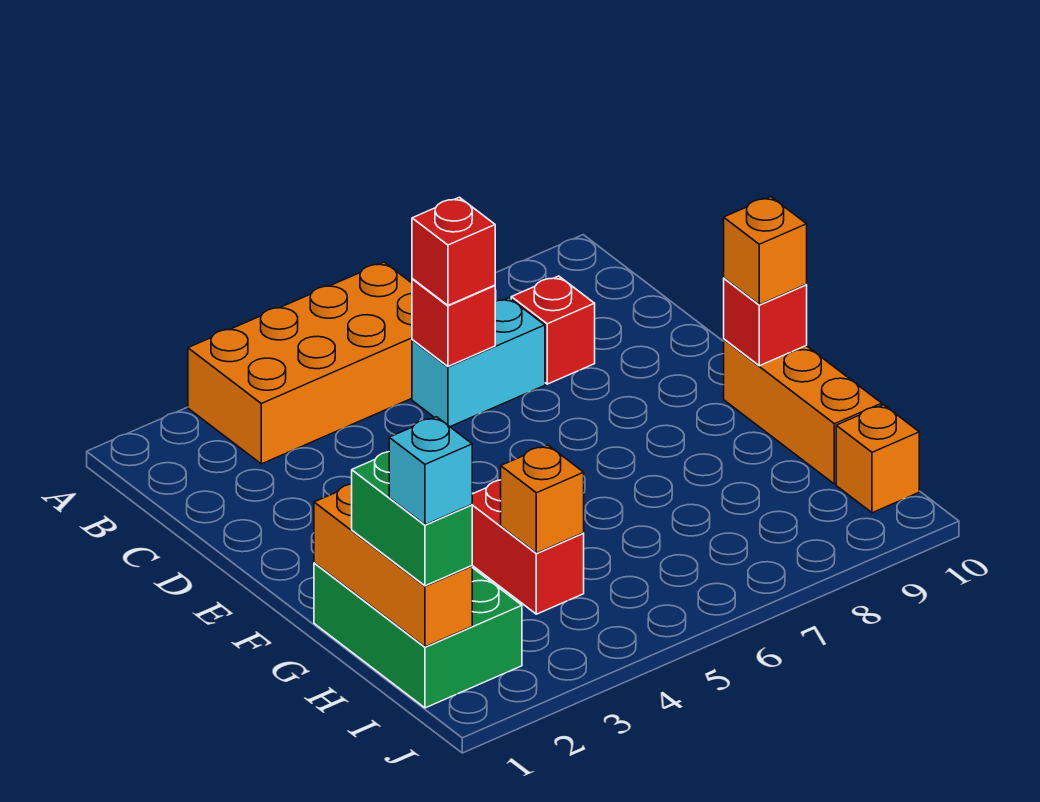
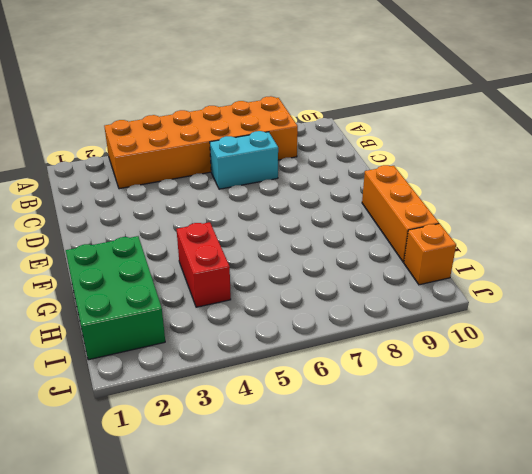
orange brick A3:B8 level 1 -> orange brick A3:B6 level 1
none -> red brick C8 level 1
none -> red brick C6 level 2
none -> red brick F10 level 2

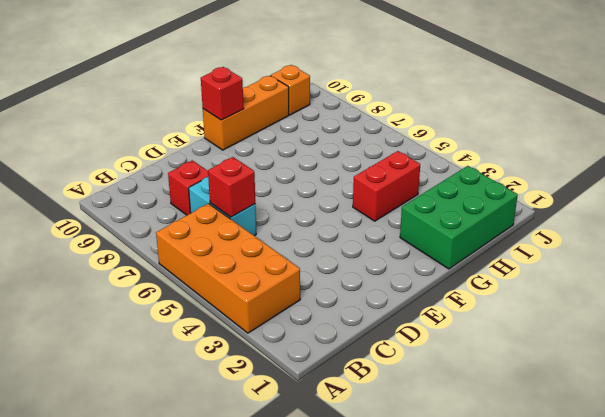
none -> orange brick G1:I1 level 2
none -> orange brick H4 level 2
none -> red brick C6 level 3

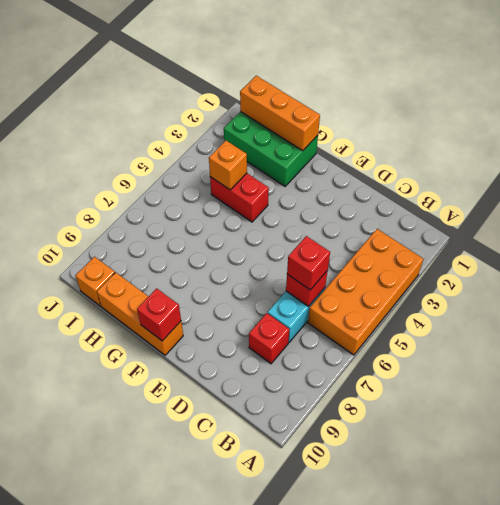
none -> orange brick F10 level 3
none -> green brick H1:I1 level 3
none -> cyan brick I1 level 4

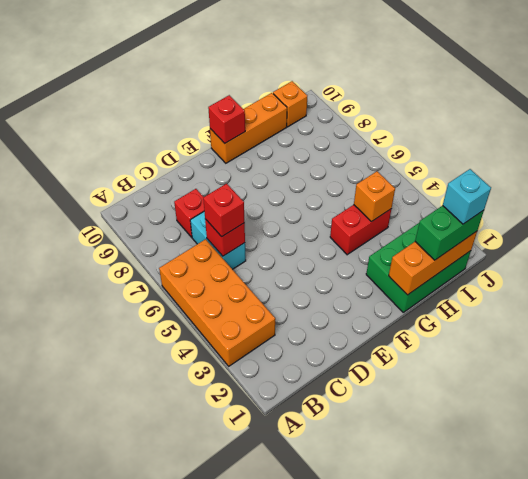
none -> orange brick F10 level 3

